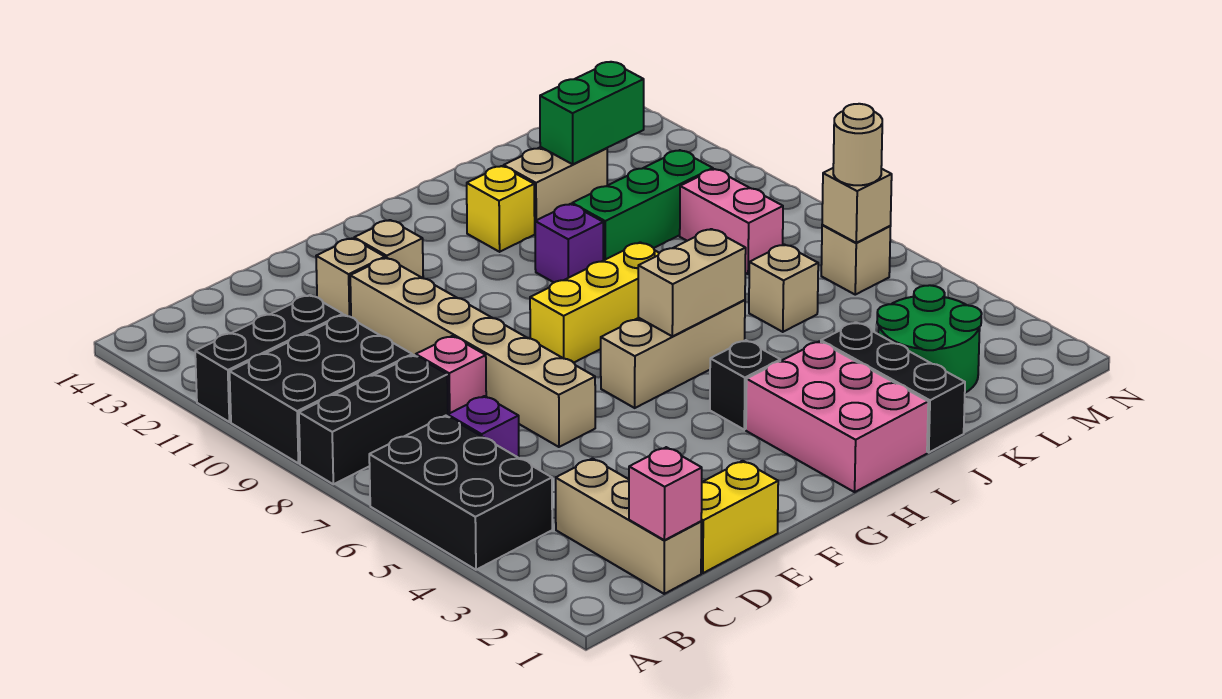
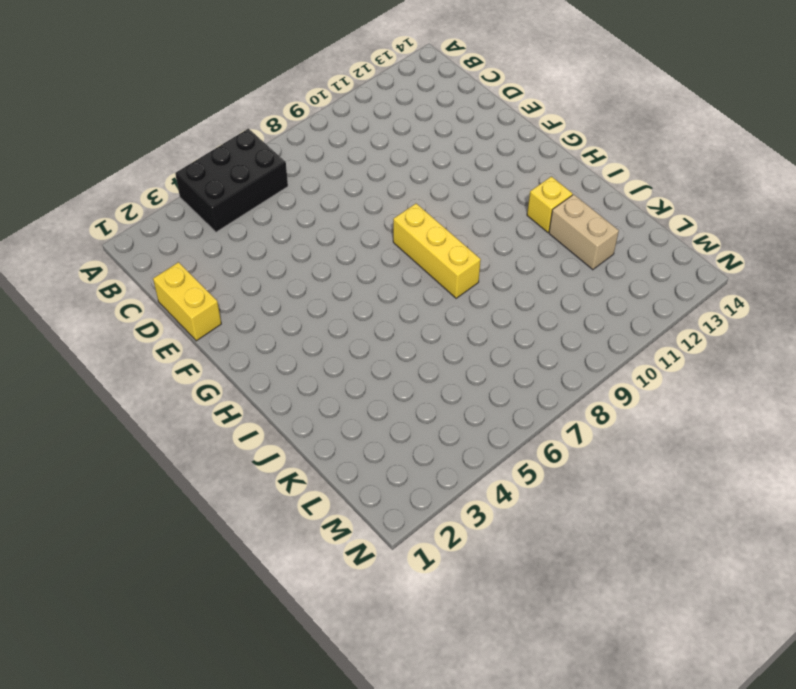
none -> black brick A8:C8 level 1
none -> black brick A9:C10 level 1
none -> black brick A11:C11 level 1

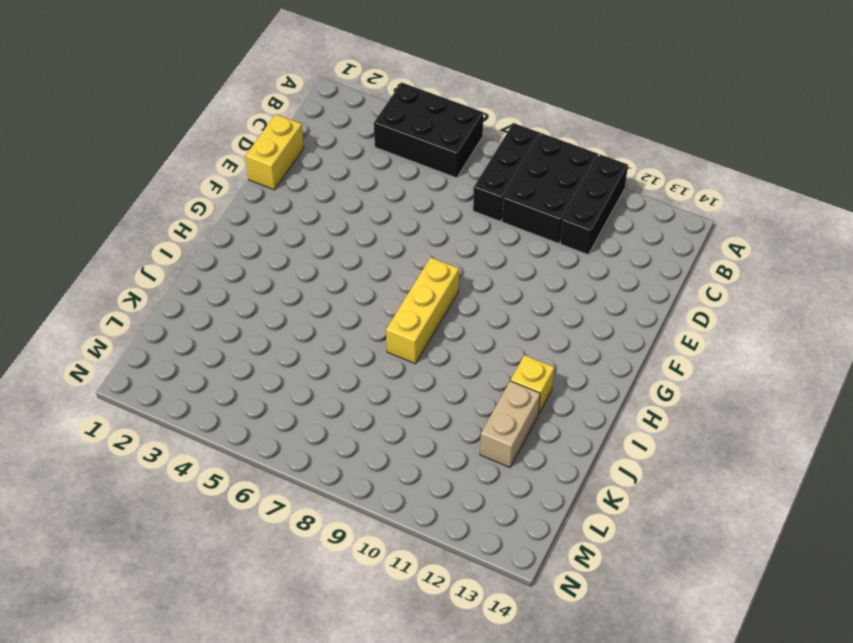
none -> tan brick C1:C3 level 1
none -> purple brick C6 level 1
none -> pink brick D8 level 1

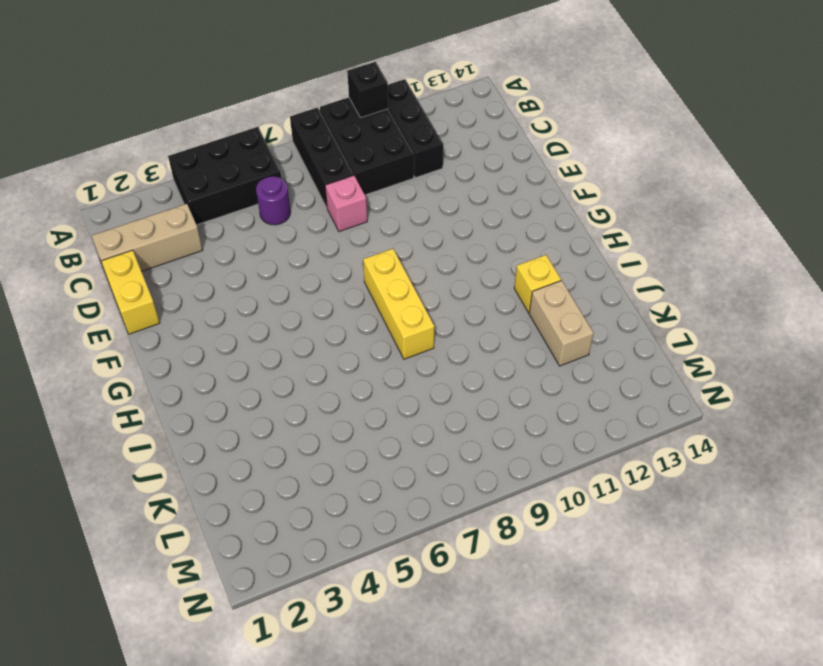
black brick A10 level 2 -> black brick H4 level 1
purple round brick C6 level 1 -> purple brick C6 level 1
none -> tan brick E6:E11 level 1
none -> tan brick E12 level 1
none -> tan brick F12 level 1

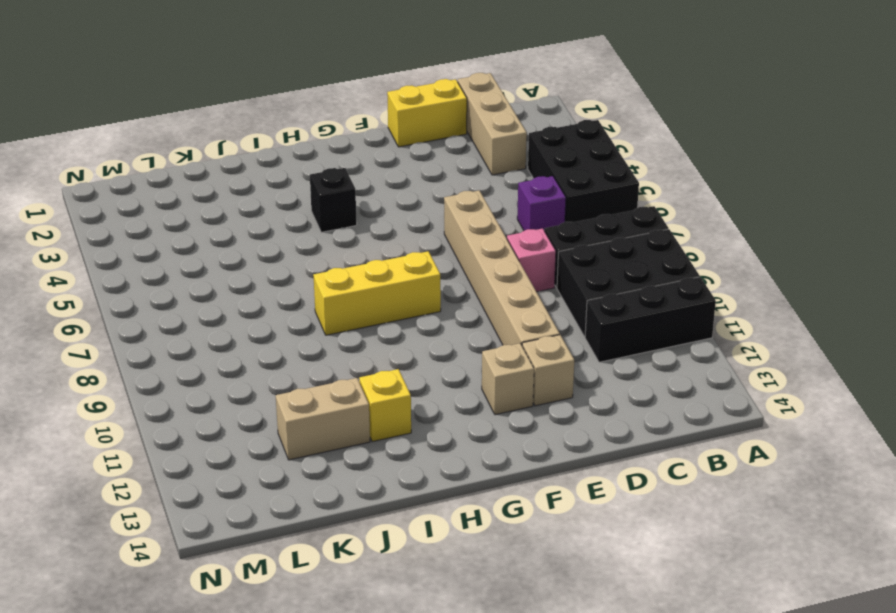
none -> tan brick G6:I6 level 1
none -> pink brick H1:I3 level 1
none -> purple brick I10 level 1

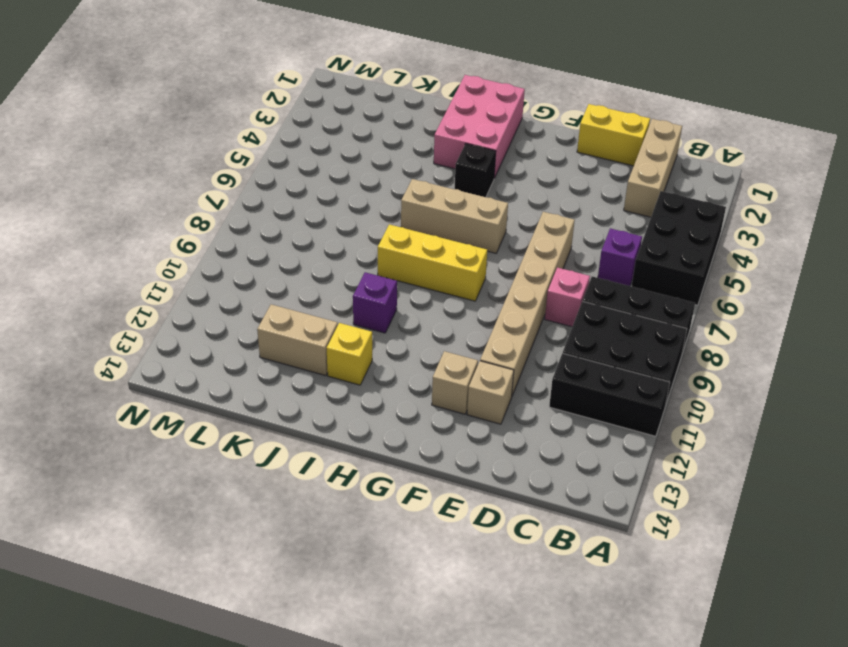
none -> black brick J1:J3 level 1
none -> green brick J10:L10 level 1
none -> green round brick K2:L3 level 1

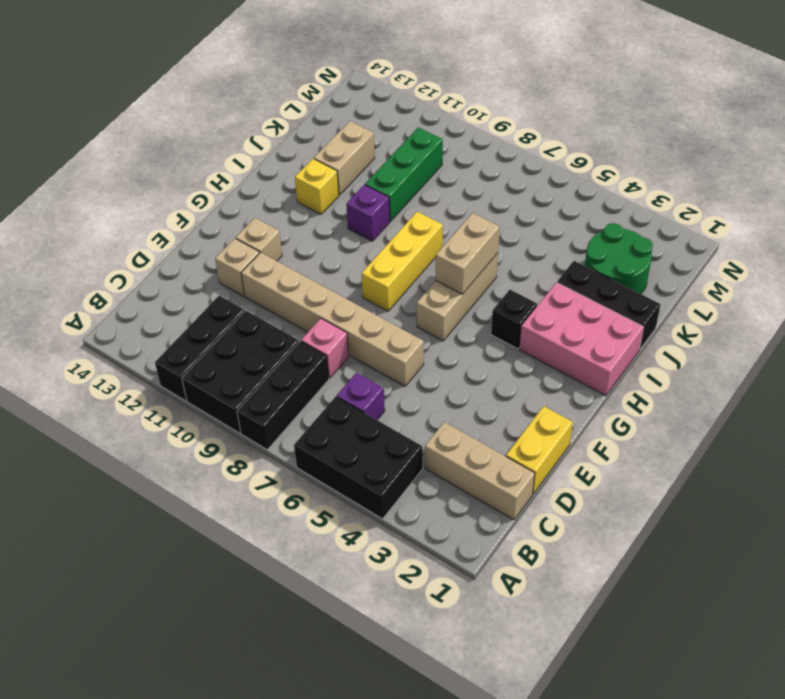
none -> tan brick K6 level 1
none -> pink brick L8:L9 level 1
none -> tan brick M6 level 1

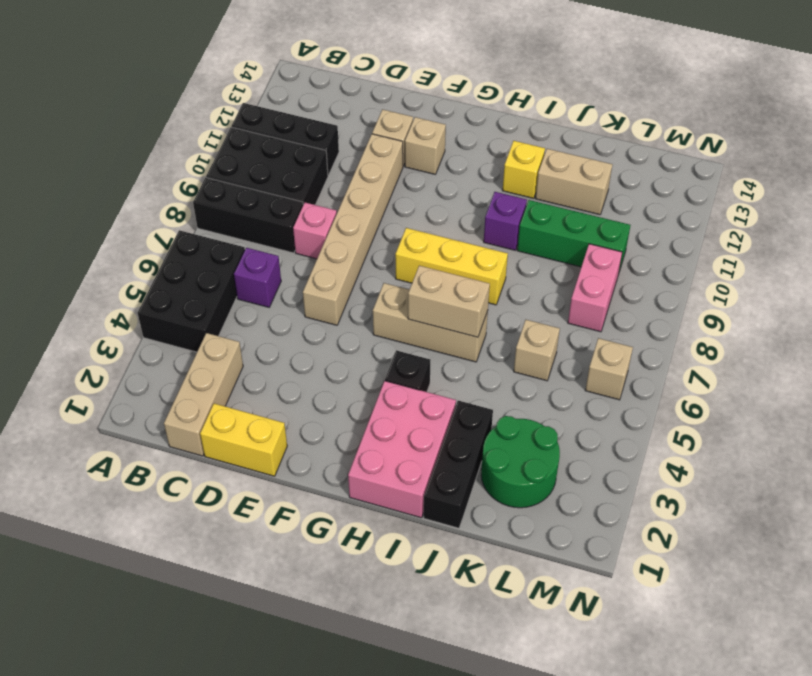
none -> pink brick C1 level 2
none -> green brick K12:L12 level 2
none -> tan brick M6 level 2

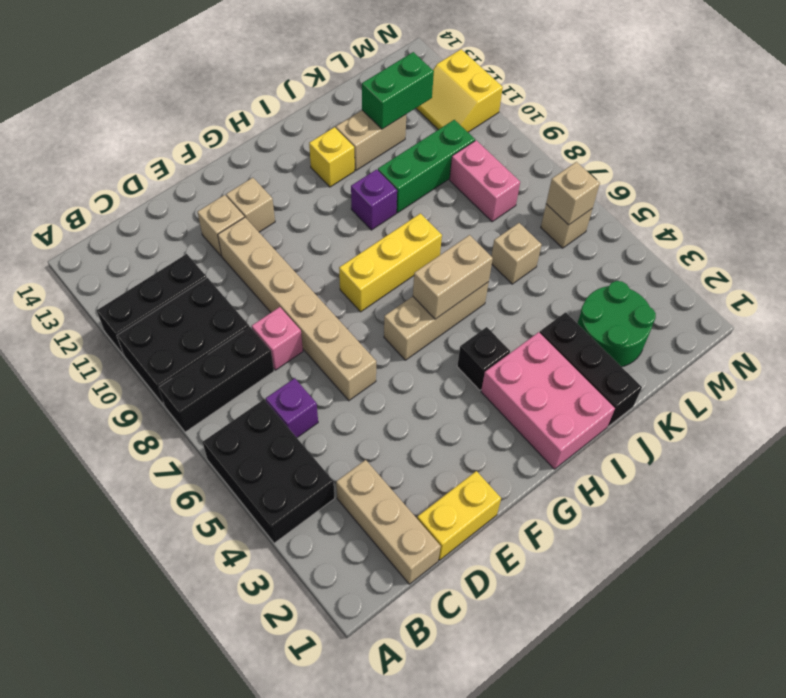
yellow slope M11:N12 level 1 top N -> none
none -> pink brick C1 level 2
none -> tan round brick M6 level 3

